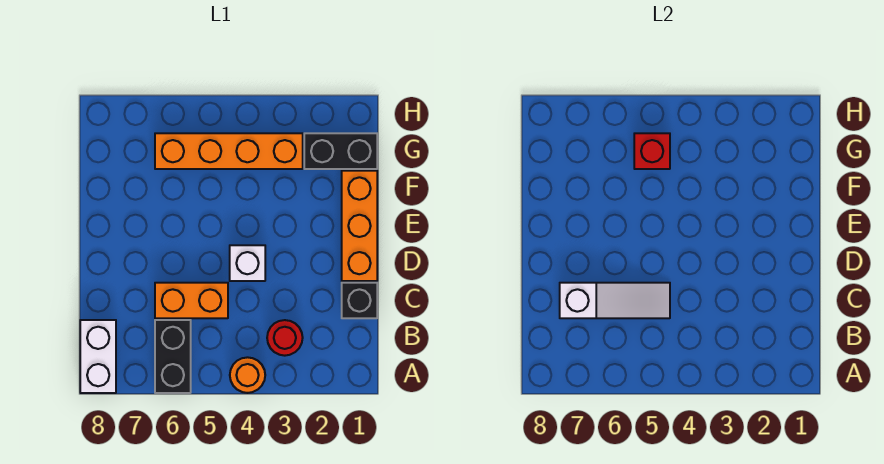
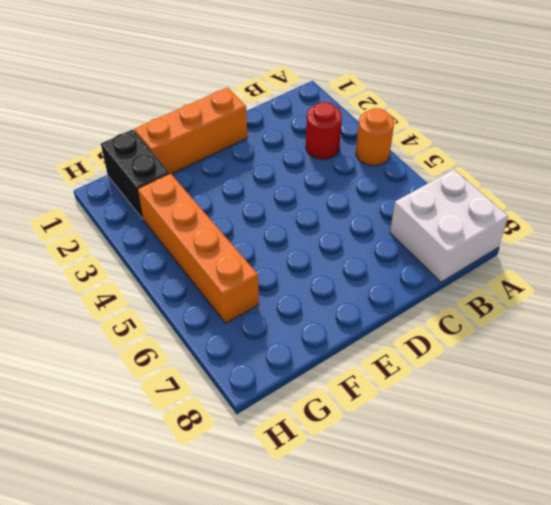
white brick A7:B8 level 1 -> white brick A8:B8 level 1
none -> black brick A6:B6 level 1
none -> black brick C1 level 1
none -> orange brick C5:C6 level 1

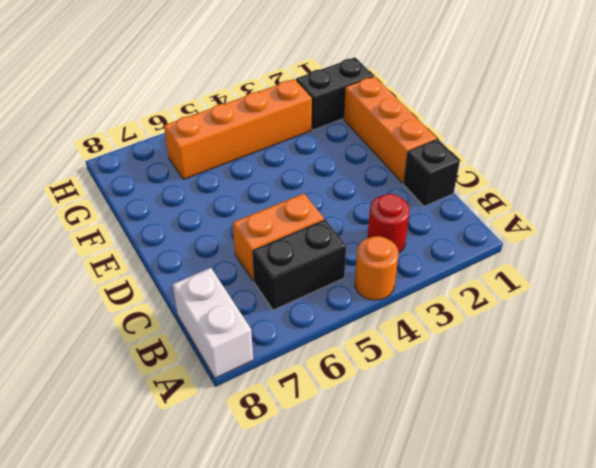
black brick B5:B6 level 1 -> black brick A6:B6 level 1
none -> white brick D4 level 1
none -> white slope C5:C7 level 2 top 7
none -> red brick G5 level 2

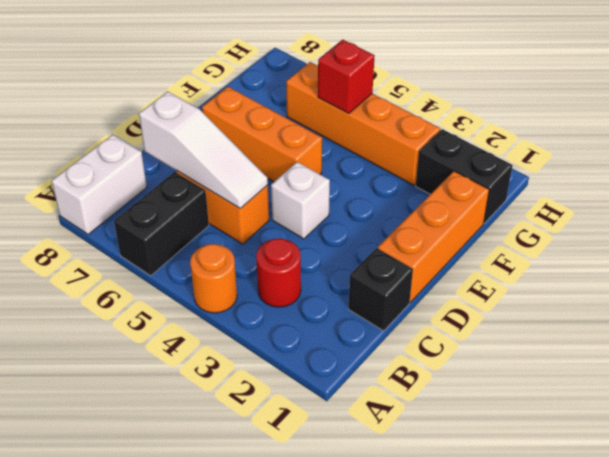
orange brick E5:E7 level 1 -> none

